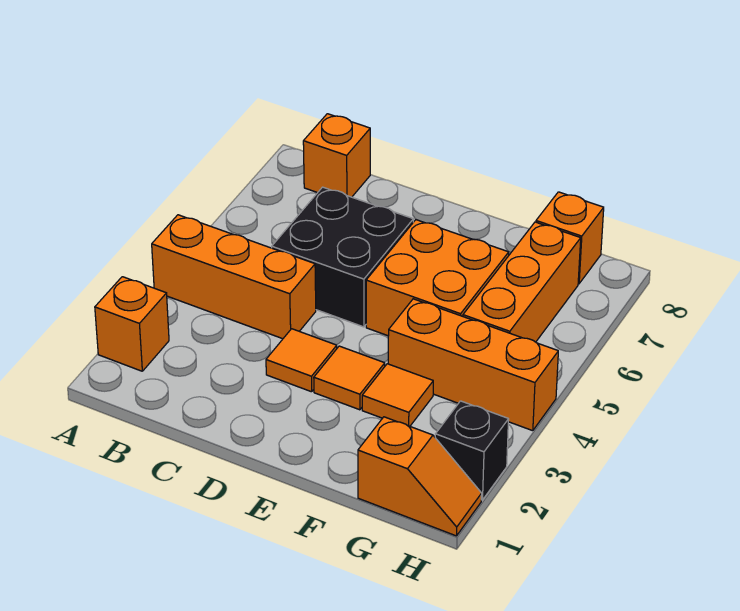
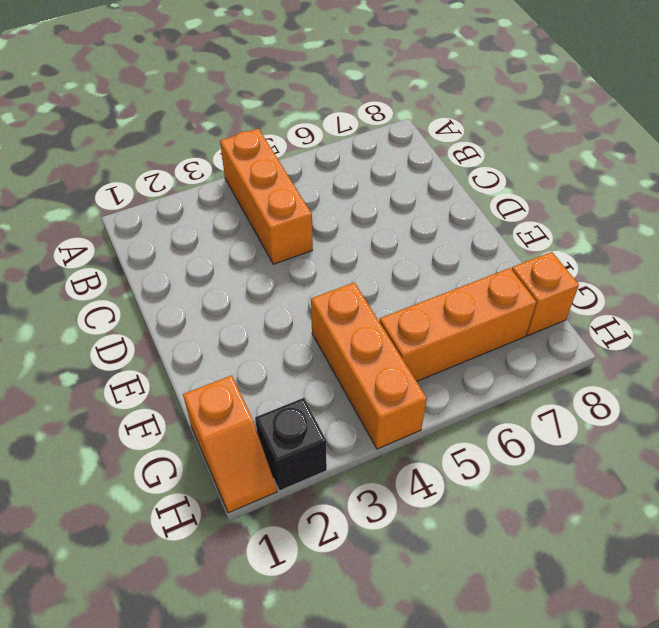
none -> orange brick A2 level 1
none -> orange brick B8 level 1
none -> black brick C5:D6 level 1

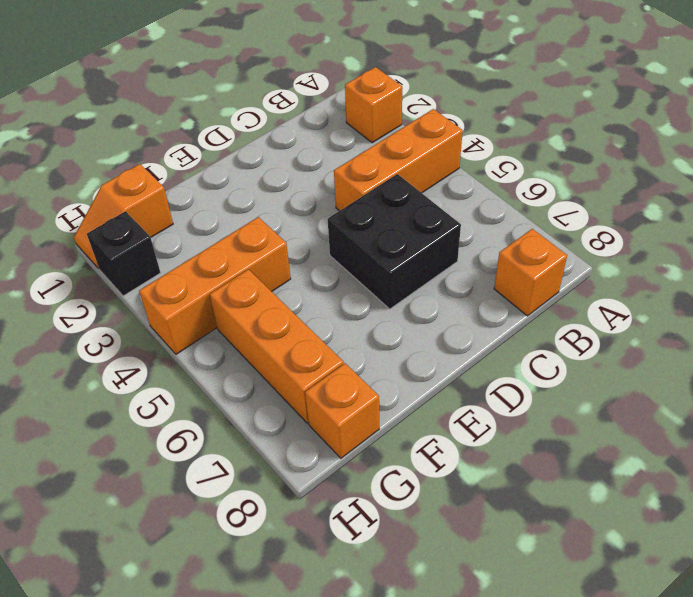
none -> orange tile D3 level 1
none -> orange tile E3 level 1
none -> orange brick E5:F6 level 1

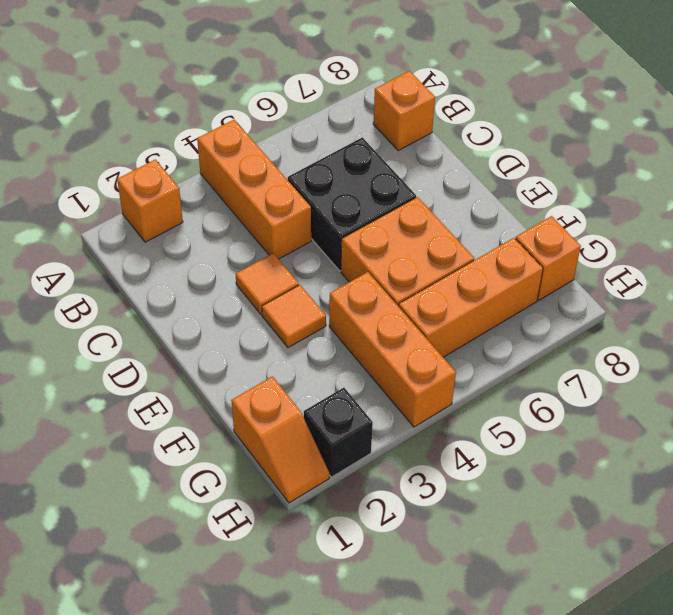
none -> orange tile F3 level 1

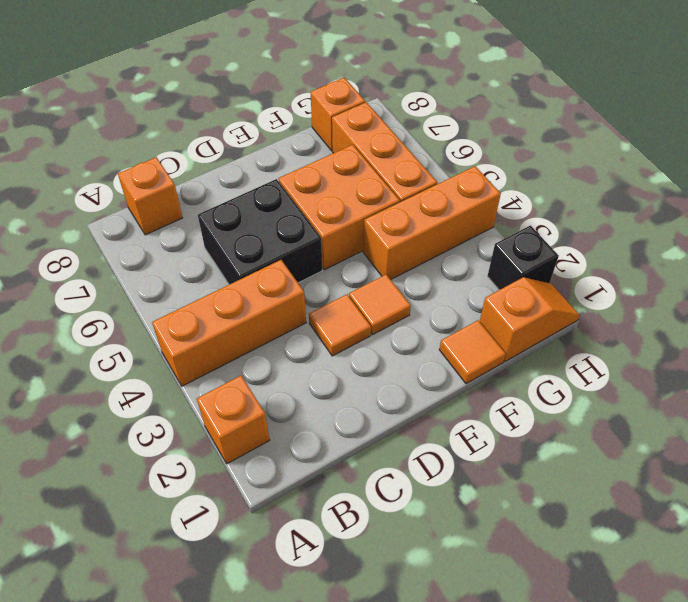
orange tile F1 level 1 -> orange tile F3 level 1

